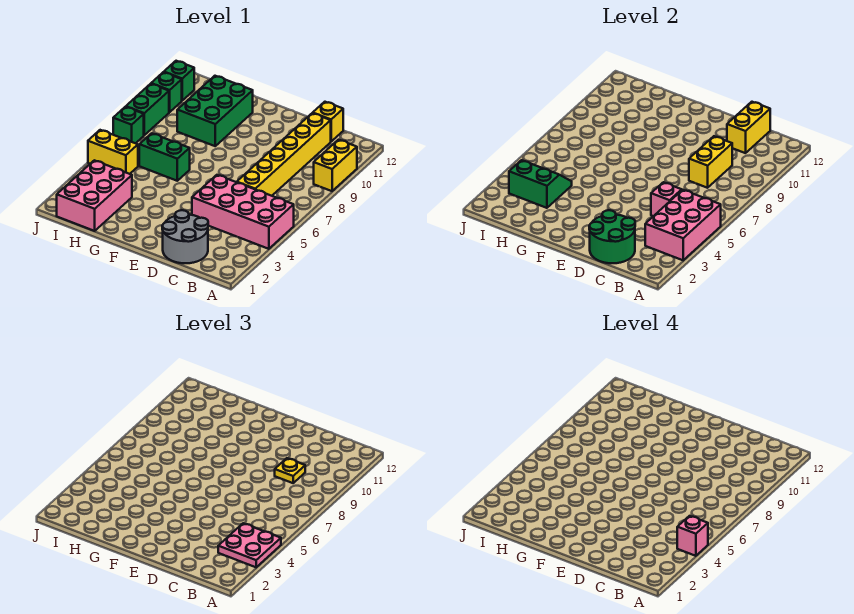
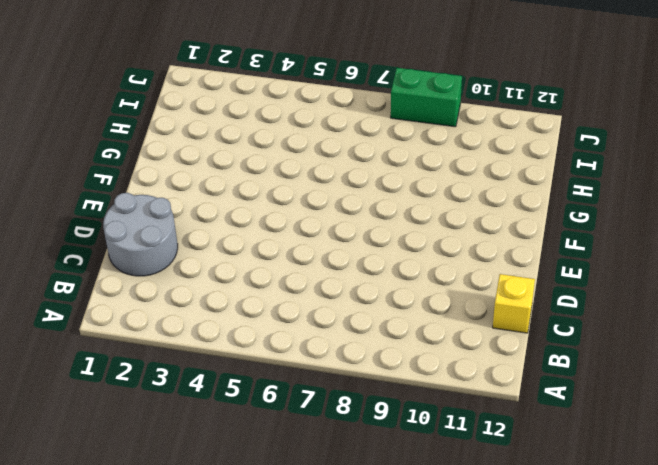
none -> pink brick A4:D5 level 1
none -> yellow brick A9:A10 level 1
none -> yellow brick C6:C11 level 1

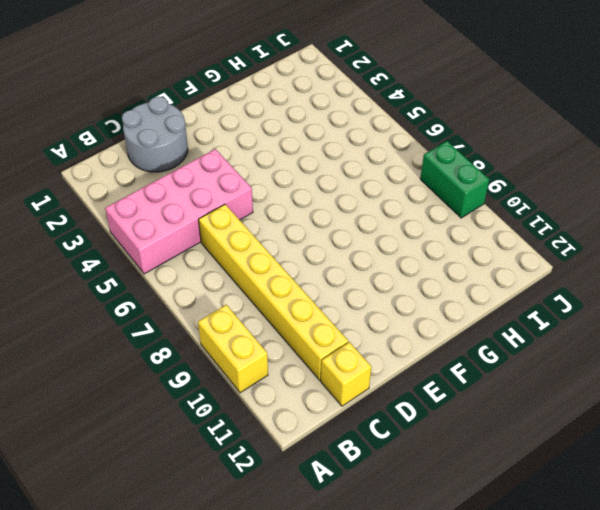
none -> green brick G6:H6 level 1
none -> green brick G9:H11 level 1
none -> pink brick H1:I3 level 1

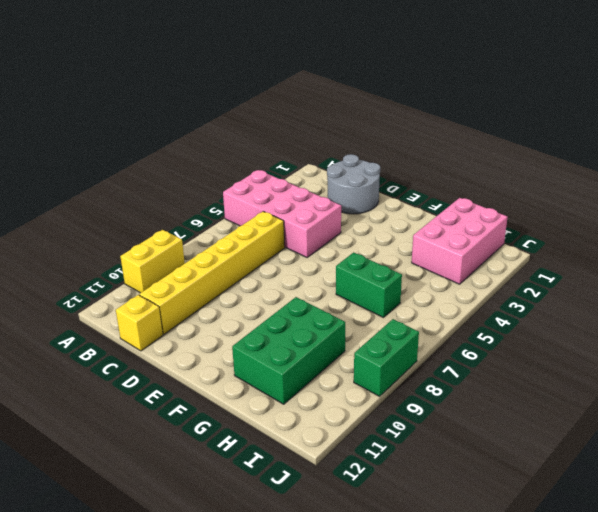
none -> yellow brick I5:J5 level 1
none -> green brick J7 level 1
none -> green brick J10 level 1

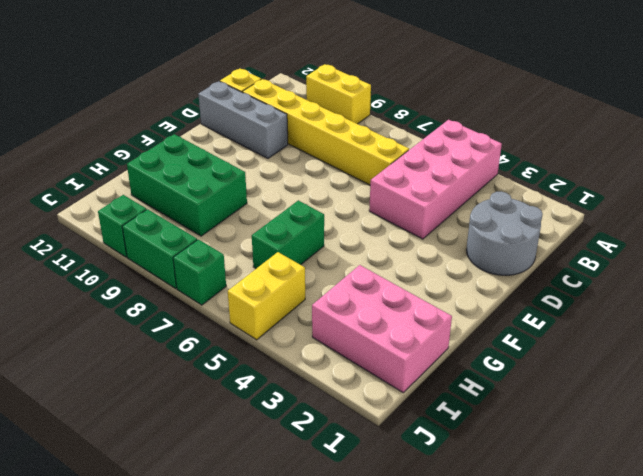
grey brick D10:D12 level 1 -> none
none -> green brick J11 level 1
none -> pink brick A3:B5 level 2
none -> green round brick C1:D2 level 2

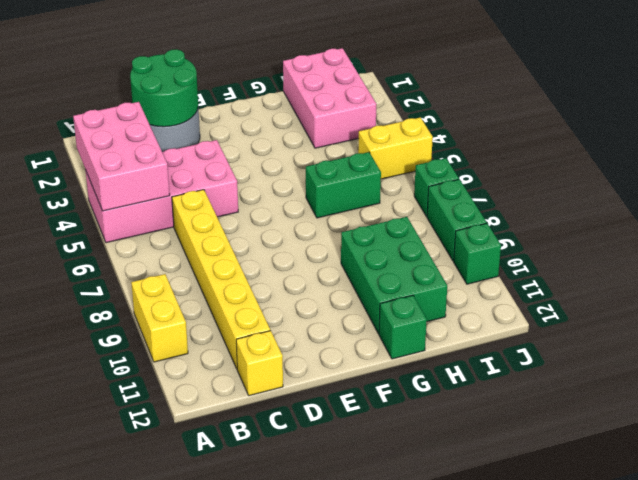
green brick G12 level 1 -> green brick J11 level 1
none -> pink brick C5 level 2
none -> yellow brick C8:C9 level 2
none -> yellow brick C11:C12 level 2

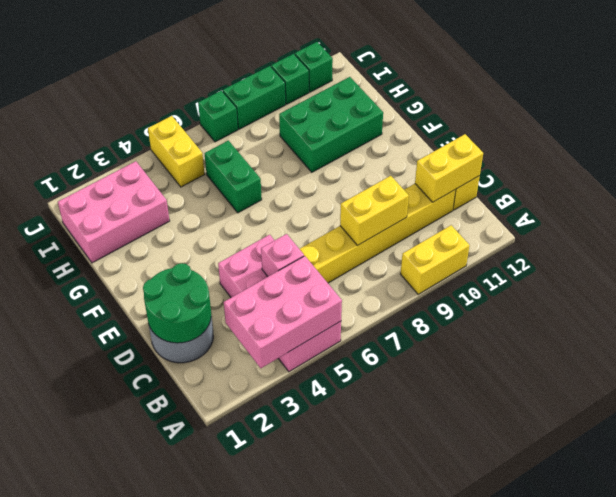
none -> green slope H3:I4 level 2 top 3
none -> pink plate A3:B4 level 3
none -> yellow plate C9 level 3

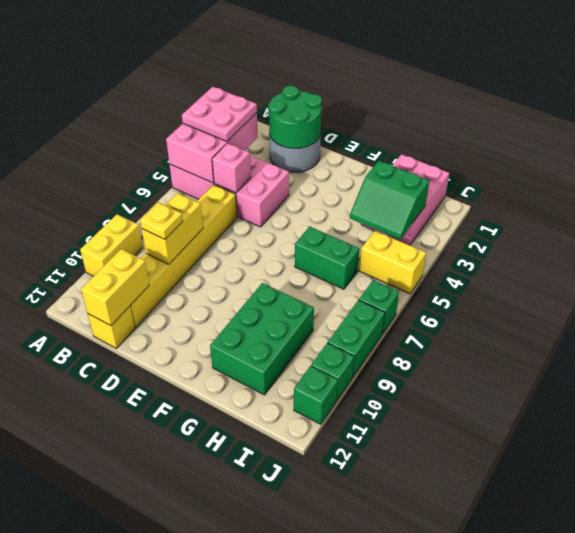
none -> pink brick A4 level 4

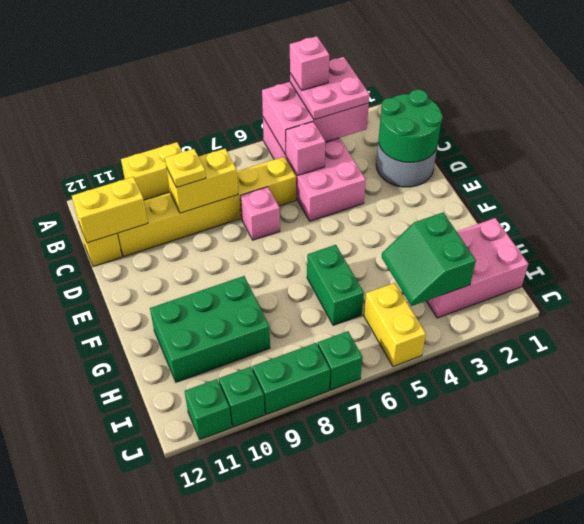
pink brick D7 level 1 -> none

